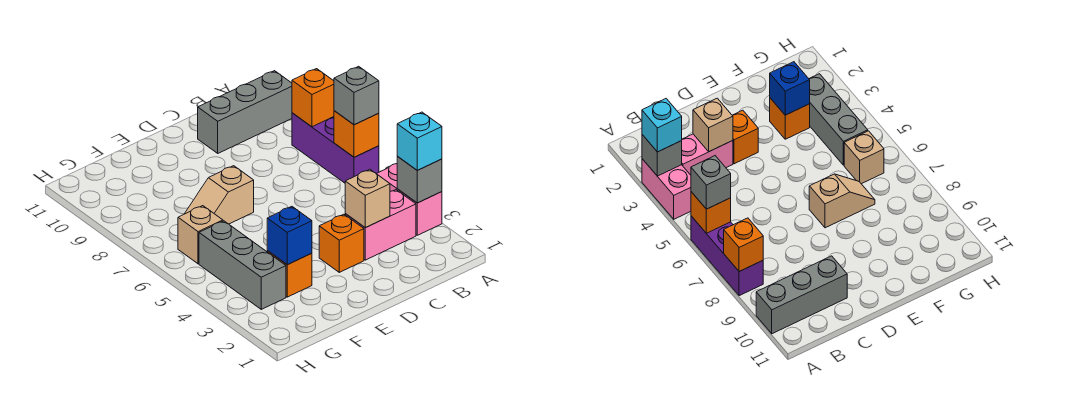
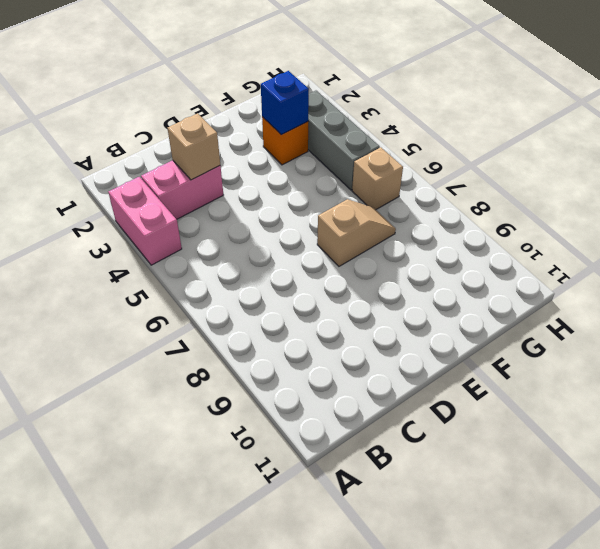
none -> purple brick A6:A8 level 1
none -> grey brick A10:C10 level 1
none -> orange brick D3 level 1

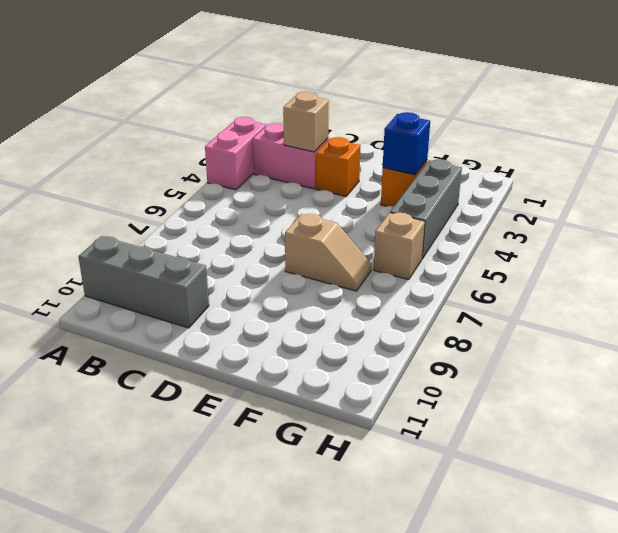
none -> purple brick A6:A8 level 1
none -> grey brick A3 level 2
none -> orange brick A6 level 2

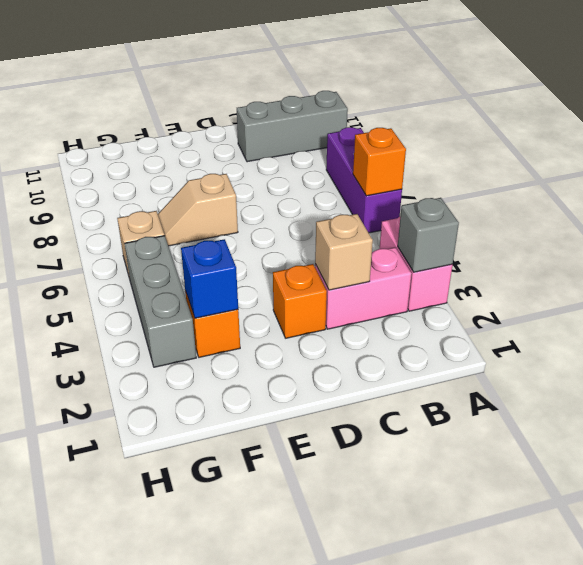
none -> orange brick A8 level 2
none -> cyan brick A3 level 3
none -> grey brick A6 level 3

